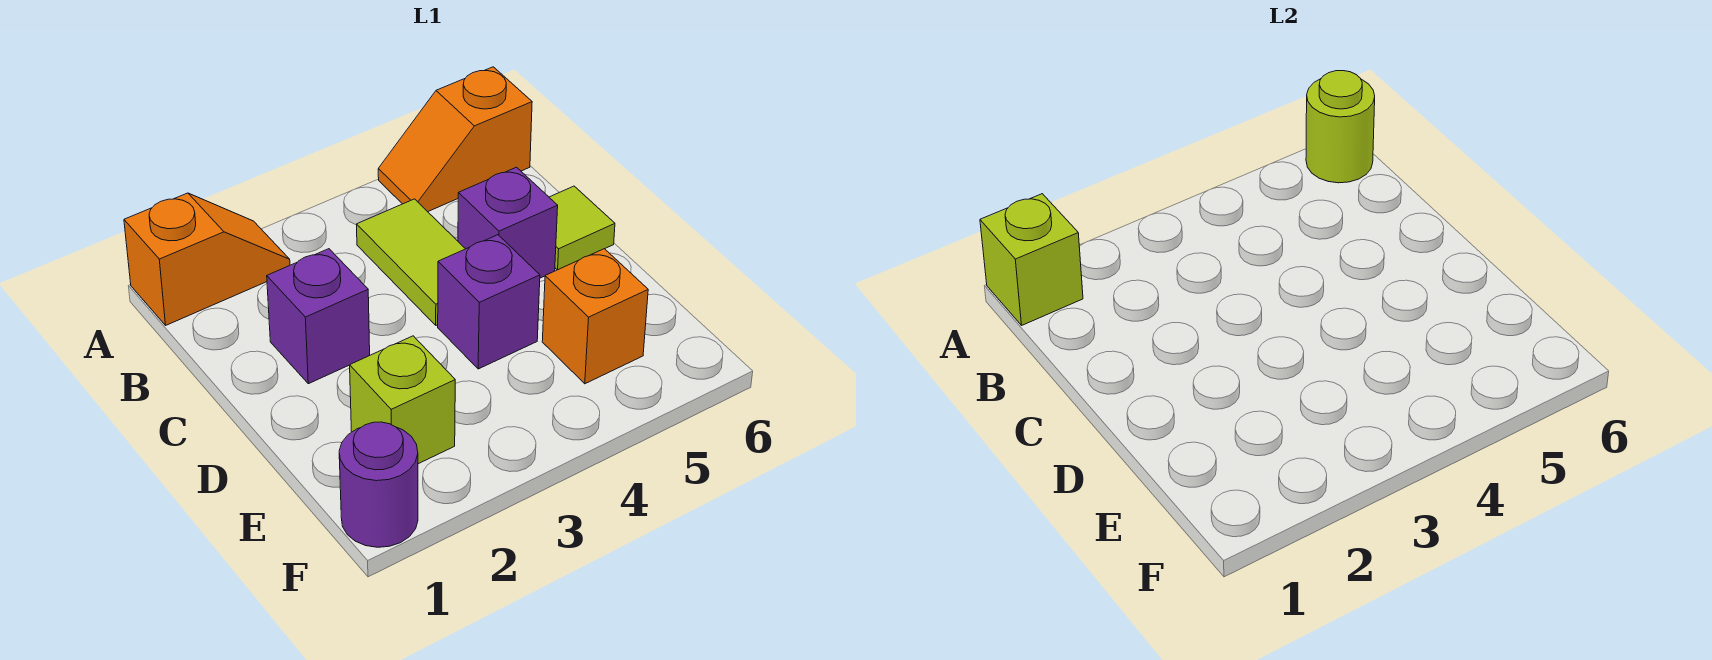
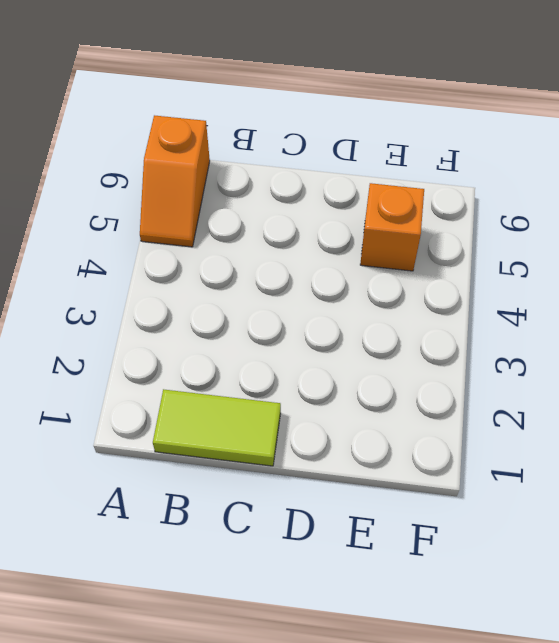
lime tile B1:C1 level 1 -> lime tile B4:C4 level 1
none -> orange slope A1:A2 level 1 top 1
none -> purple brick C2 level 1
none -> purple brick C5 level 1

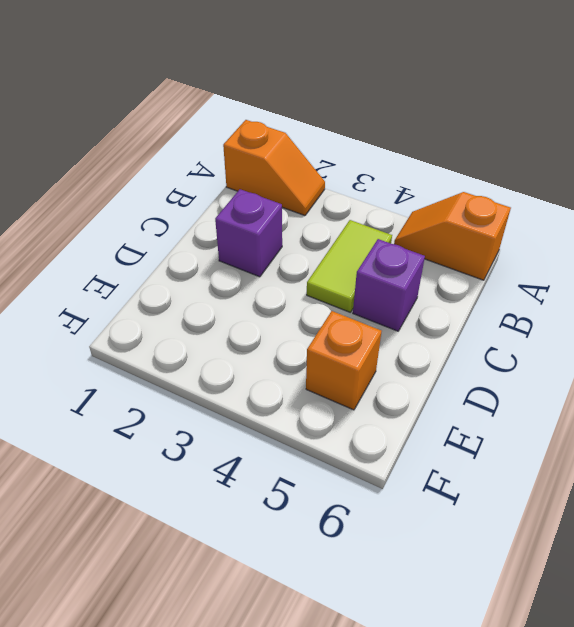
none -> lime tile C6 level 1
none -> purple brick D4 level 1
none -> lime brick E2 level 1

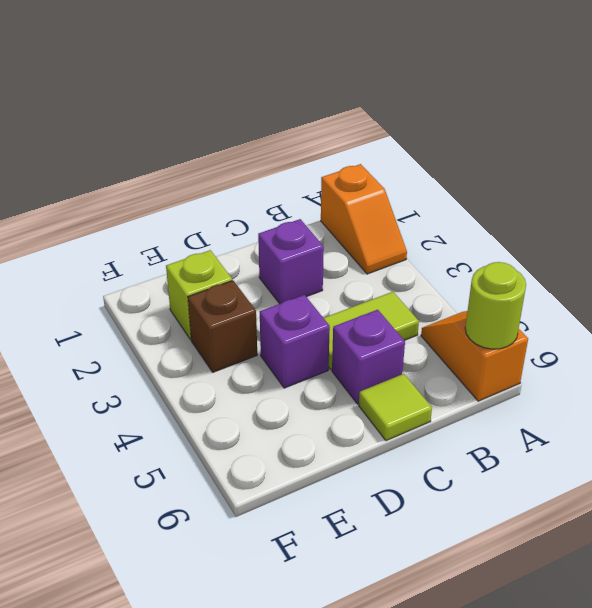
brown brick E3 level 1 -> none
none -> orange brick E5 level 1
none -> purple round brick F1 level 1
none -> lime brick A1 level 2

